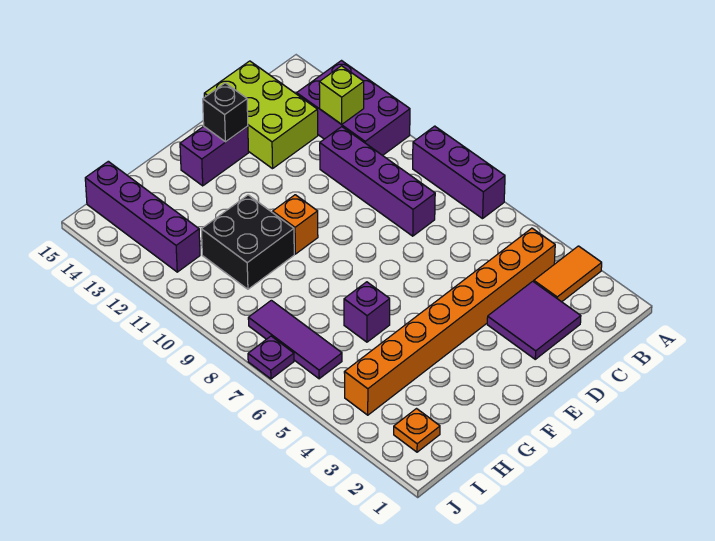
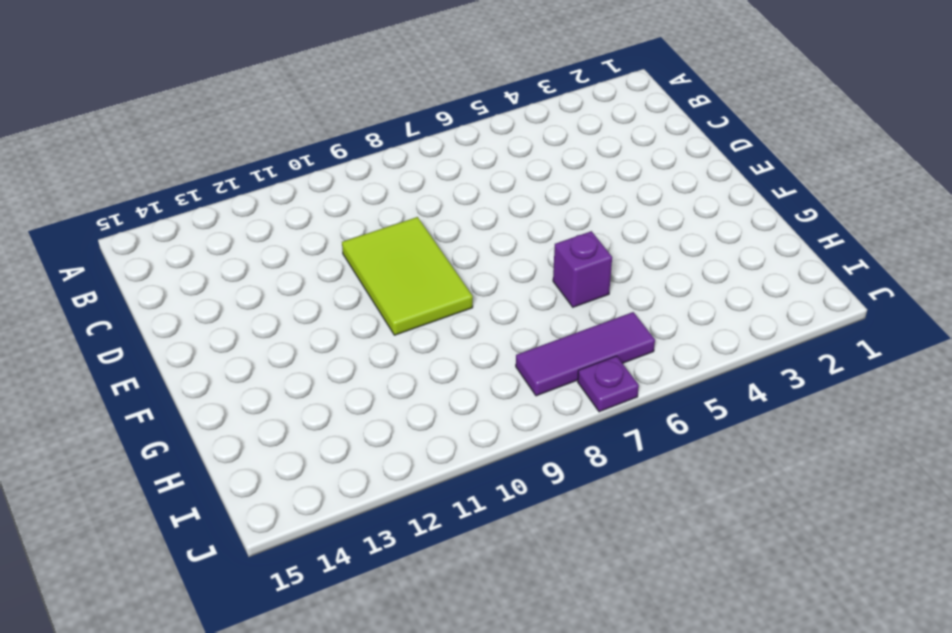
lime tile D9:F10 level 1 -> orange brick F10 level 1
none -> orange tile A3:B3 level 1
none -> purple brick A7:A9 level 1
none -> purple brick A11:B13 level 1

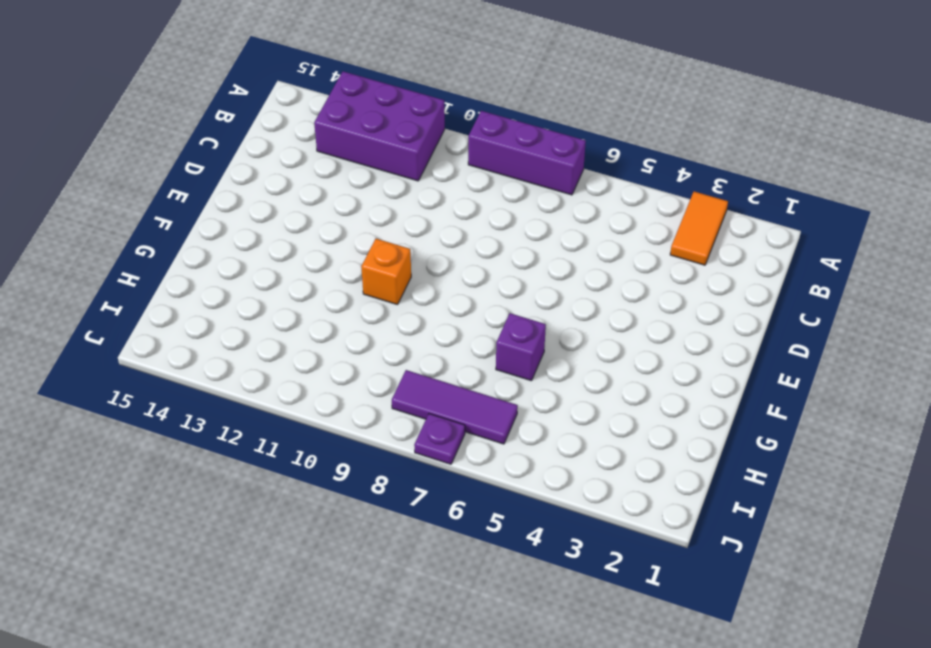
none -> orange brick B4:I4 level 1
none -> purple tile C2:D3 level 1
none -> purple brick C8:C11 level 1

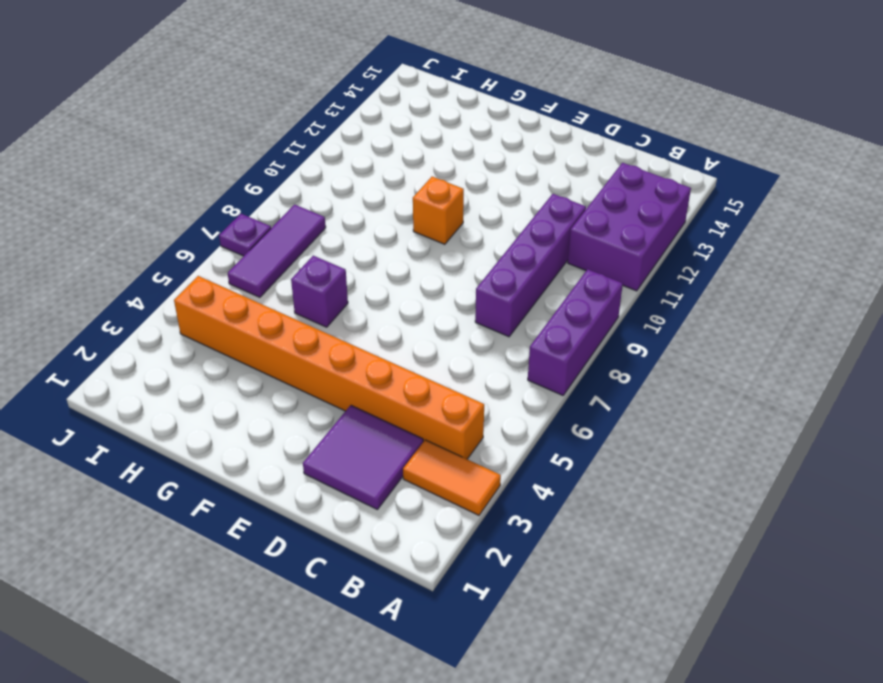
none -> lime brick C13:D15 level 1
none -> purple brick E14:F14 level 1
none -> black brick G10:H11 level 1

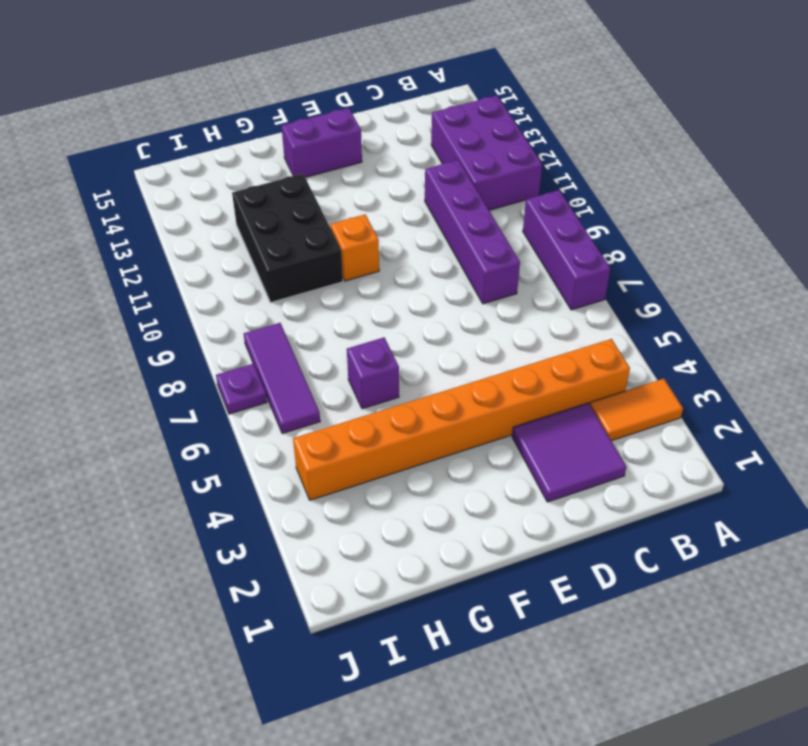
black brick G10:H12 level 1 -> black brick G10:H11 level 1
none -> lime brick C13:D15 level 1
none -> orange plate I2 level 1
none -> purple brick I12:I15 level 1

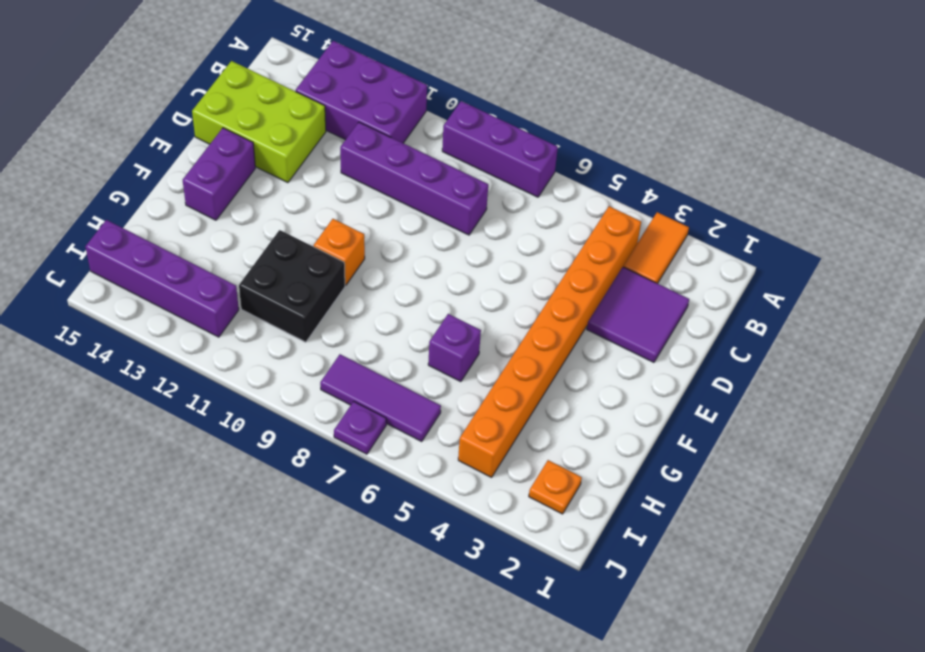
none -> lime brick B12 level 2
none -> black brick E14 level 2

